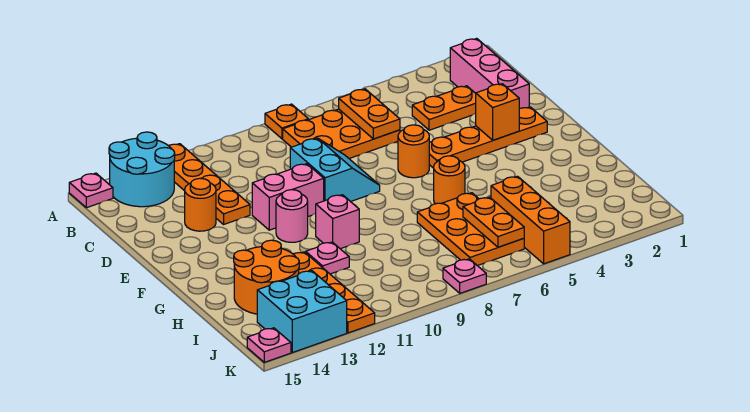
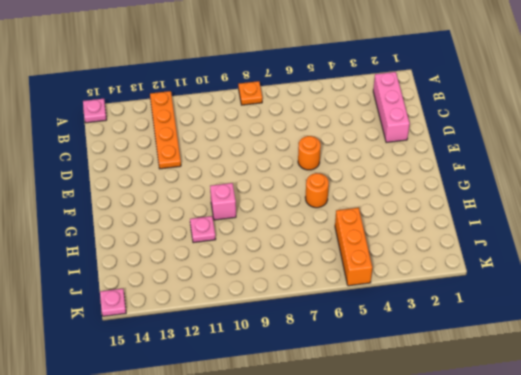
none -> cyan round brick A13:B14 level 1
none -> orange plate B6:C8 level 1
none -> orange plate C3:C4 level 1

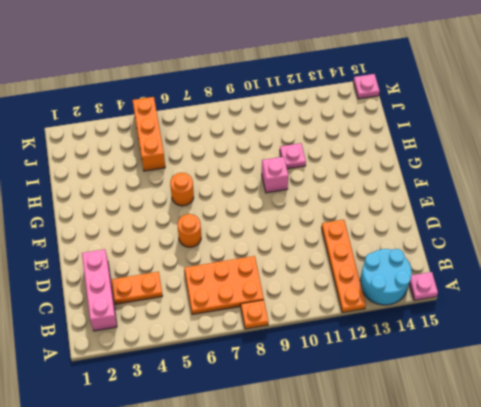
none -> cyan slope D8:E9 level 1 top 9
none -> orange round brick D13 level 1
none -> orange plate E2:E5 level 1

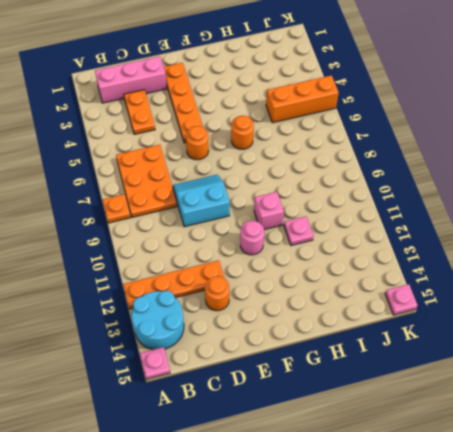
none -> pink brick E10:E11 level 1
none -> orange plate H6:J7 level 1
none -> orange plate H12:K12 level 1

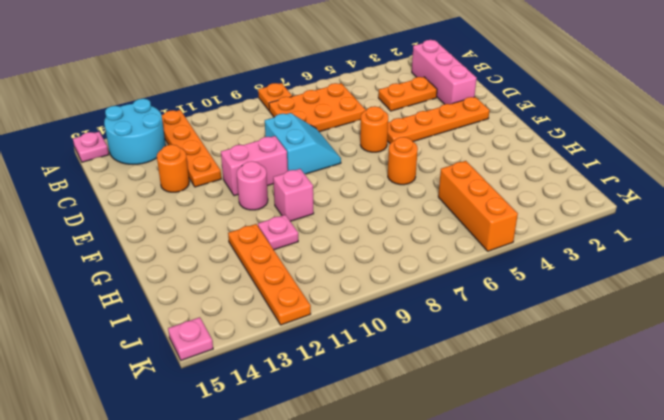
none -> orange plate H6:J7 level 1
none -> orange round brick H13:I14 level 1
none -> cyan brick J13:K14 level 1

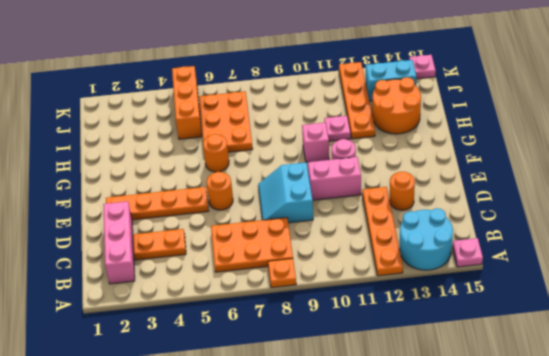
cyan brick J13:J14 level 1 -> cyan brick J13:K14 level 1
none -> pink plate K8 level 1
none -> orange plate B6:C6 level 2
none -> orange brick E3 level 2

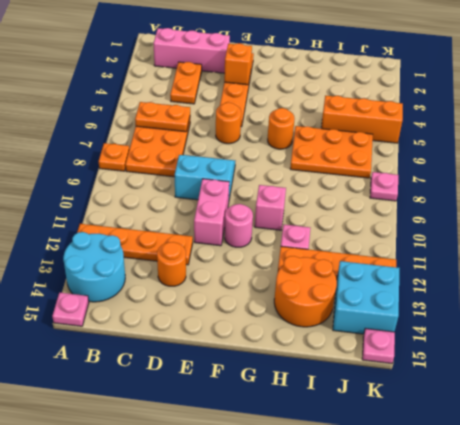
none -> orange plate I6:J6 level 2

